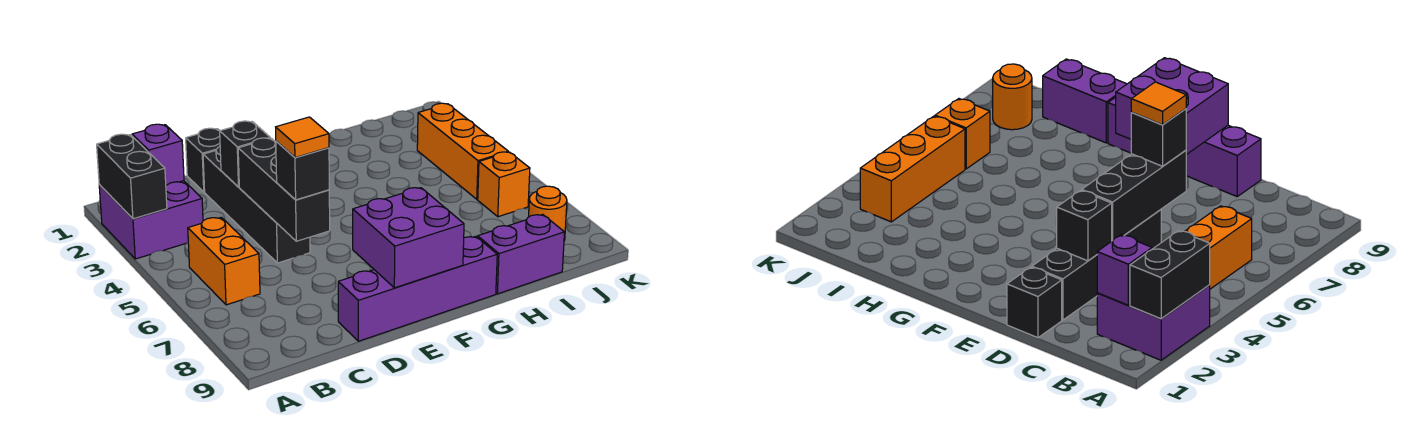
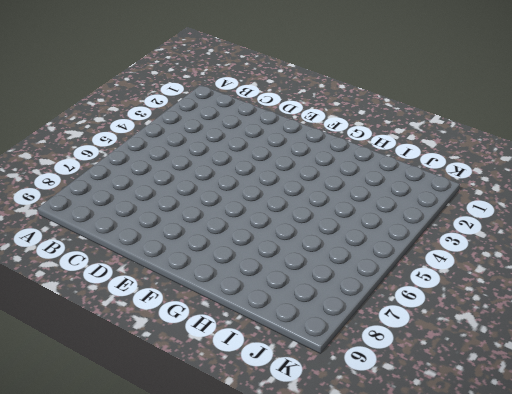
none -> purple brick A2:B3 level 1
none -> orange brick B5:B6 level 1
none -> black brick D1 level 1

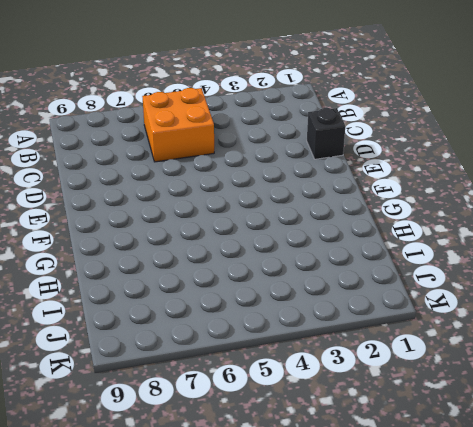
orange brick B5:C6 level 1 -> orange brick B5:B6 level 1
none -> purple brick A2:B3 level 1
none -> black brick D2:D5 level 1
none -> purple brick D9:G9 level 1

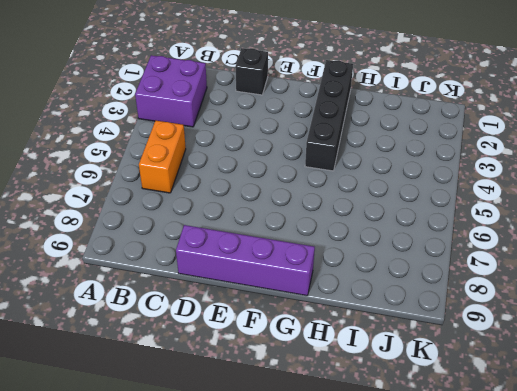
black brick G1:G4 level 1 -> black brick D2:D5 level 1
none -> purple brick H9:I9 level 1
none -> orange brick J3:J5 level 1
none -> orange brick J6 level 1

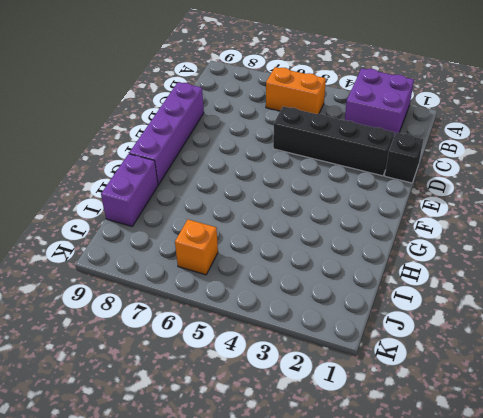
none -> orange brick J3:J5 level 1
none -> orange round brick J8 level 1
none -> black brick A2:A3 level 2

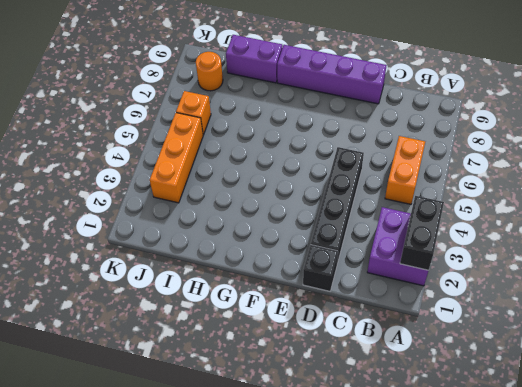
none -> purple brick B2 level 2
none -> black brick D3 level 2
none -> black brick D4:D6 level 2

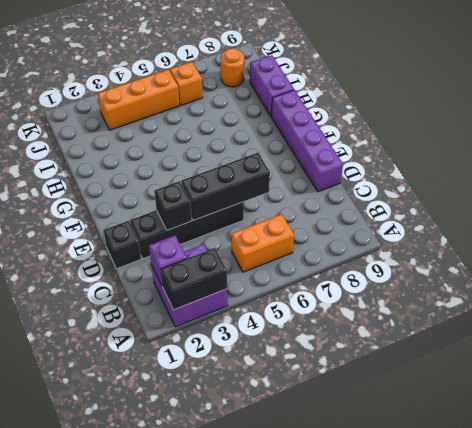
none -> purple brick E8:F9 level 2
none -> black brick D6 level 3
none -> orange tile D6 level 4

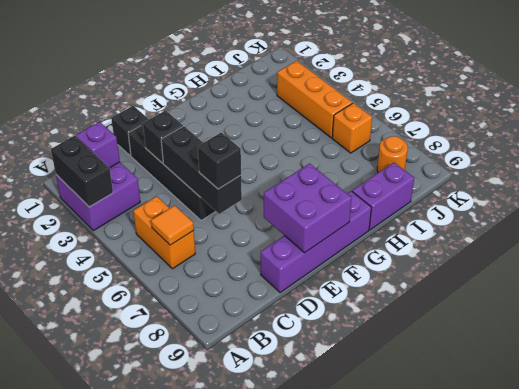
orange tile B6 level 2 -> orange tile D6 level 4

